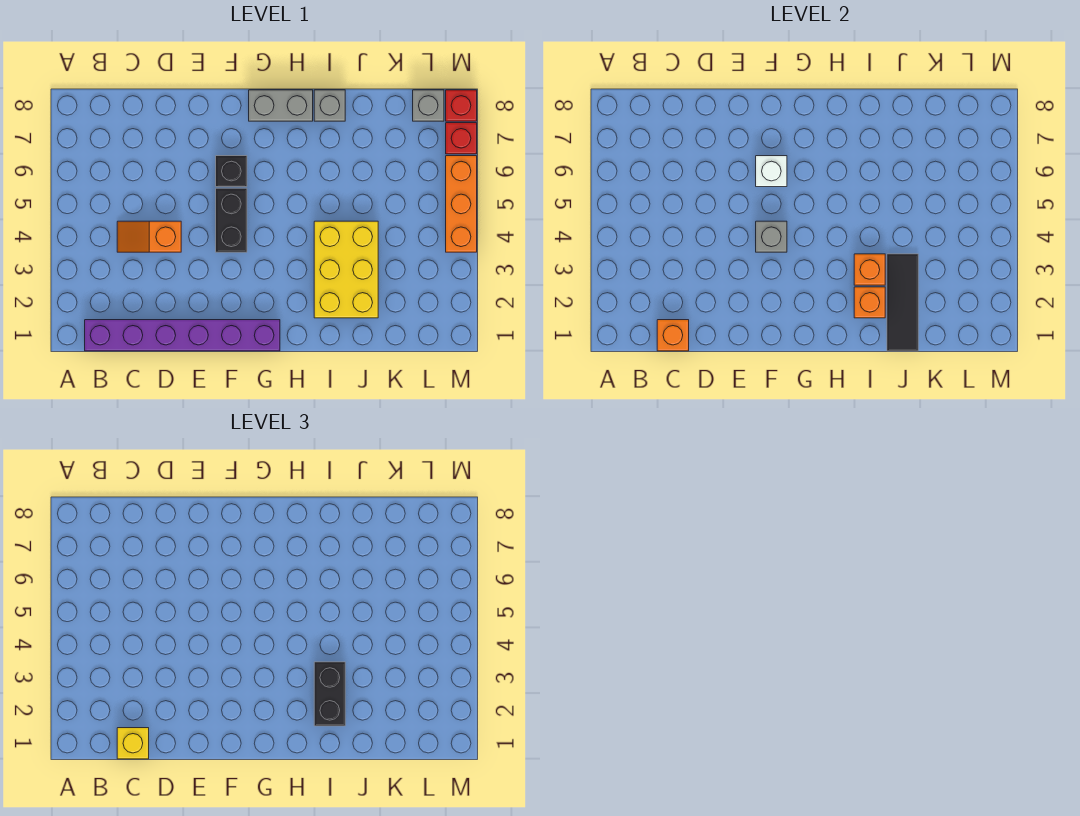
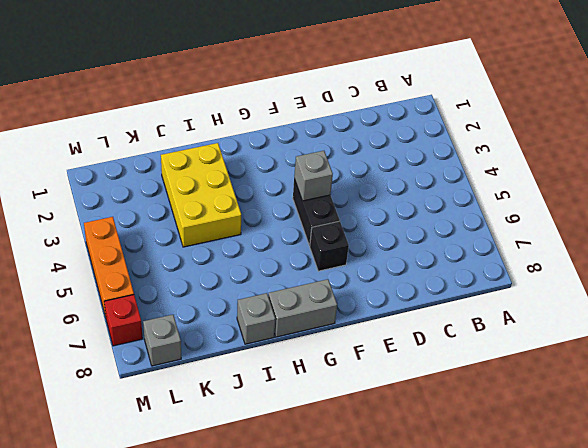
none -> purple brick B1:G1 level 1
none -> orange slope C4:D4 level 1 top D
none -> red brick M8 level 1

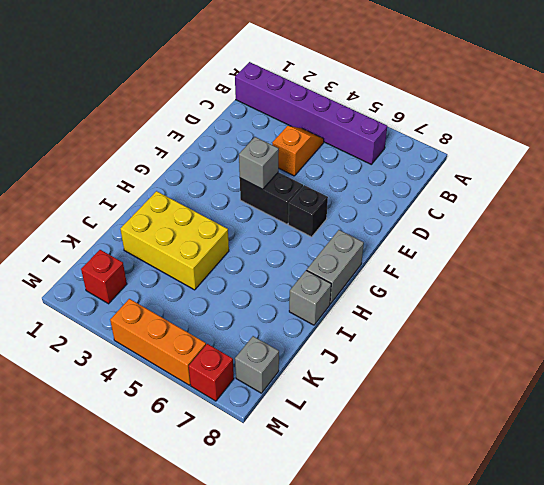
purple brick B1:B6 level 1 -> purple brick B1:G1 level 1
red brick L2 level 1 -> red brick M8 level 1
none -> orange brick C1 level 2
none -> white brick F6 level 2
none -> orange brick I2 level 2

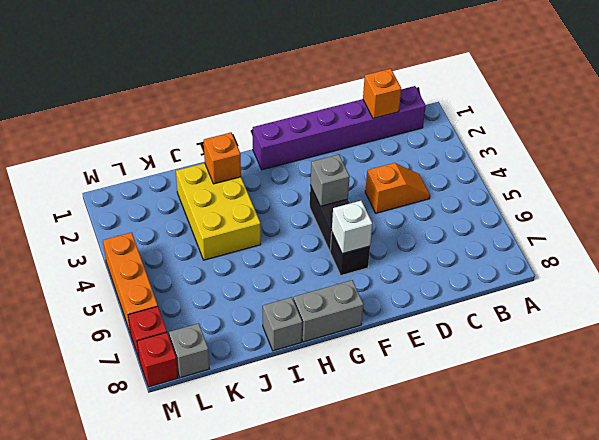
none -> orange brick I3 level 2
none -> black tile J1:J3 level 2
none -> yellow brick C1 level 3

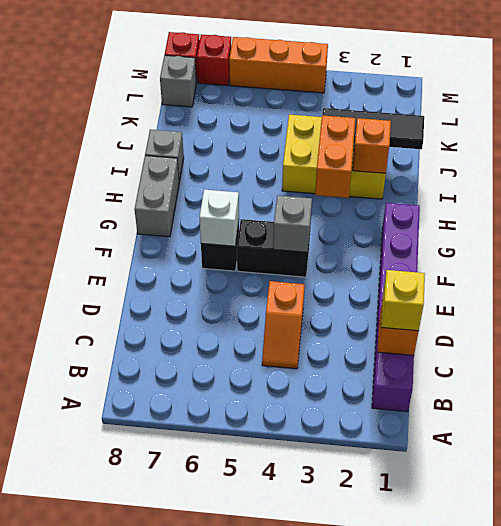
orange brick H3:I3 level 2 -> orange brick I3 level 2
none -> black brick I2:I3 level 3

